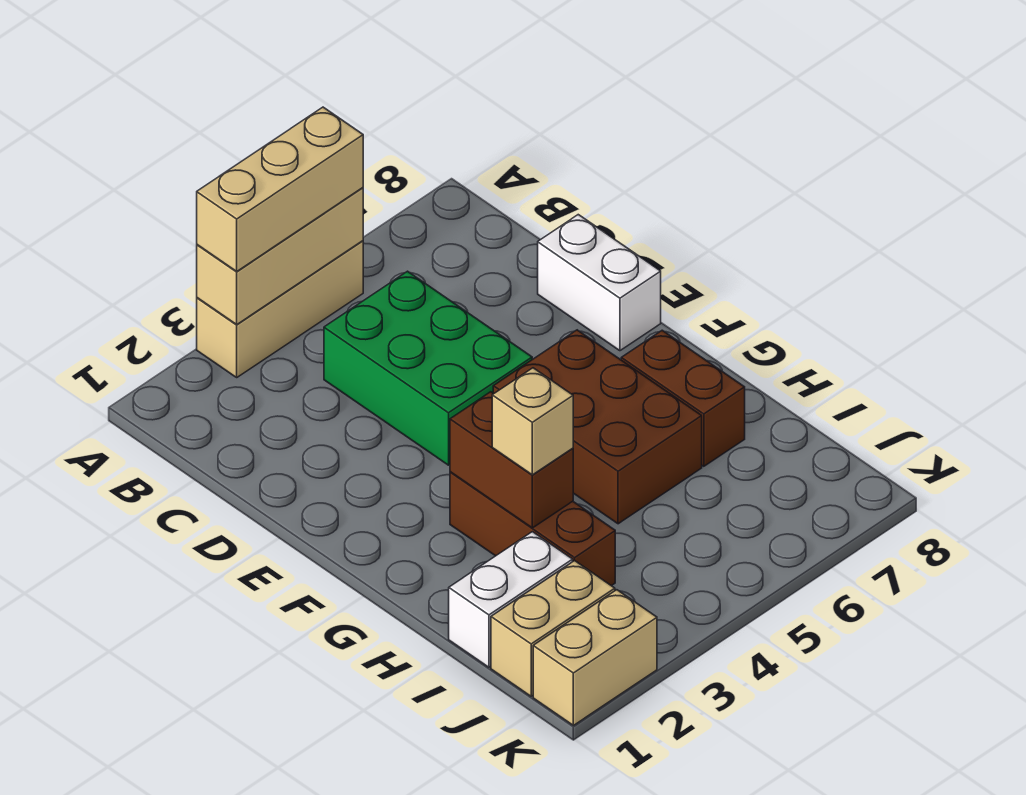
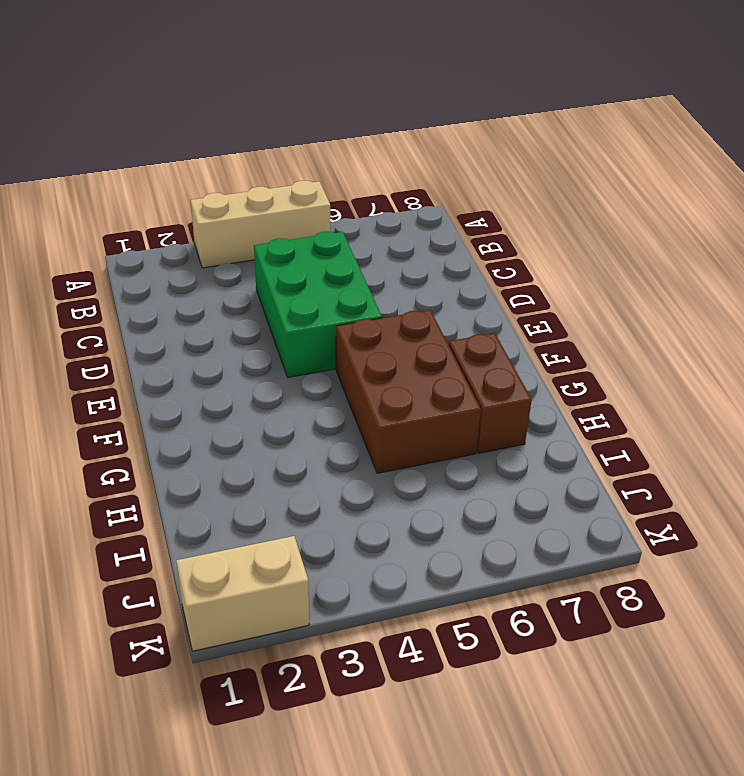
none -> white brick D8:E8 level 1
none -> brown brick G3:I3 level 1
none -> white brick I1:I2 level 1

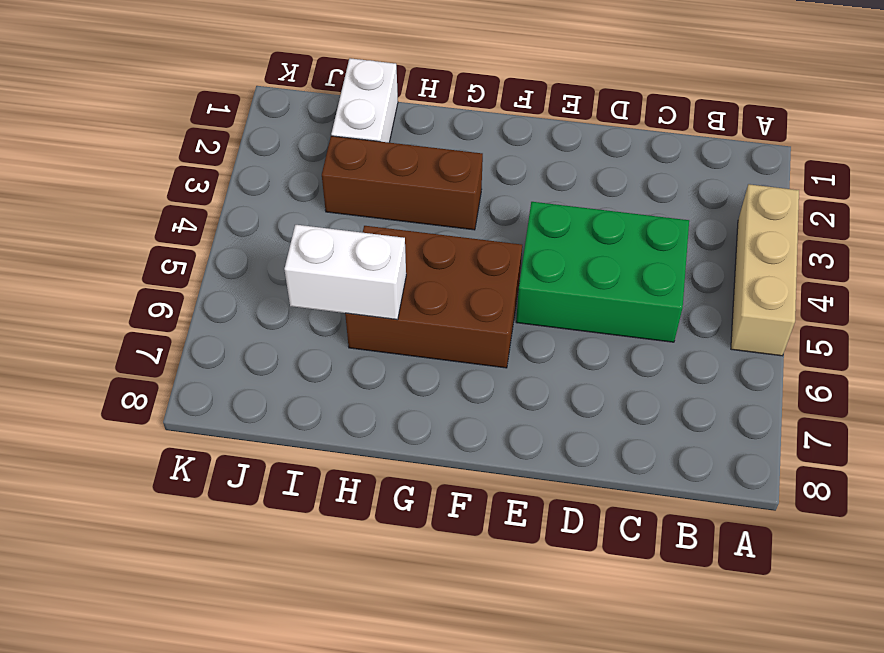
white brick H6:I6 level 2 -> white brick D8:E8 level 1
none -> brown brick G7:H7 level 1
none -> tan brick J1:J2 level 1
none -> tan brick K1:K2 level 1

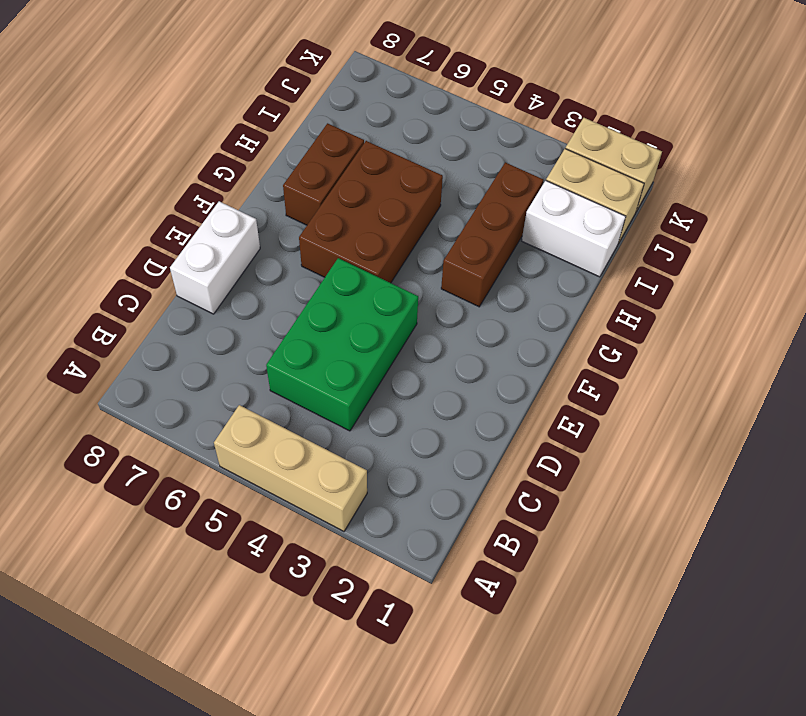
none -> tan brick A3:A5 level 2
none -> brown brick G3:H3 level 2
none -> tan brick A3:A5 level 3

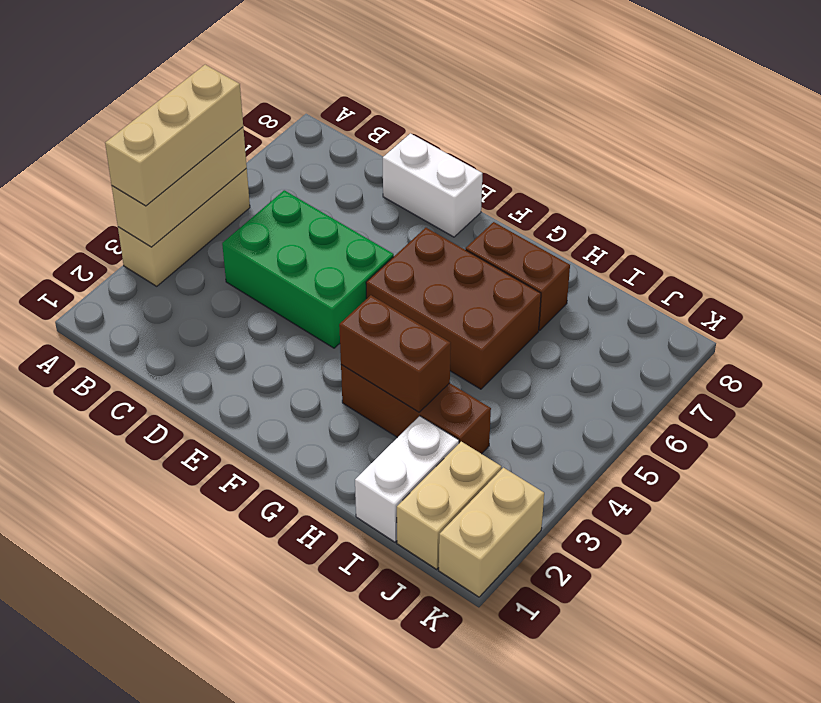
none -> tan brick H3 level 3

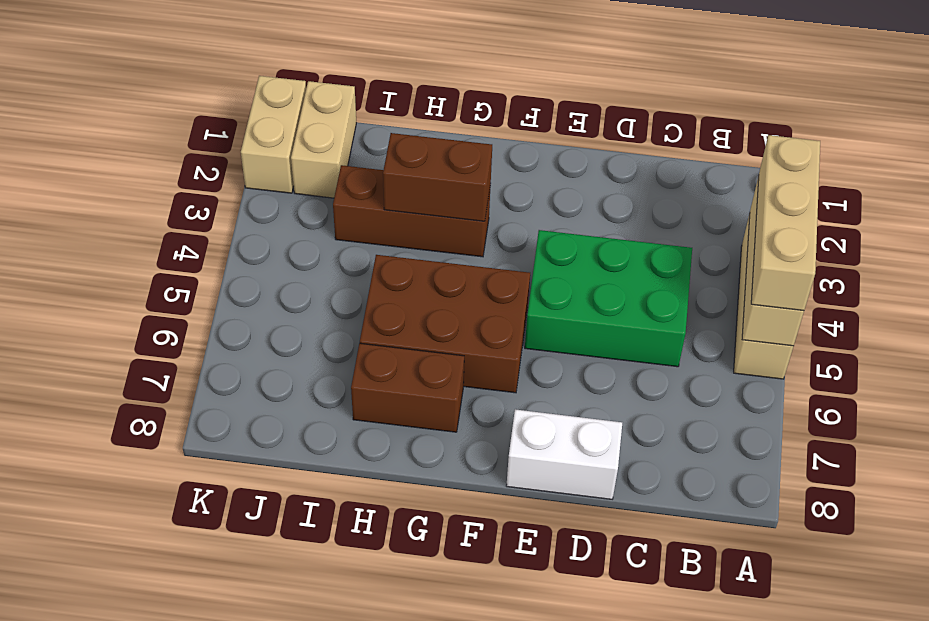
none -> white brick I1:I2 level 1
none -> tan brick H3 level 3

